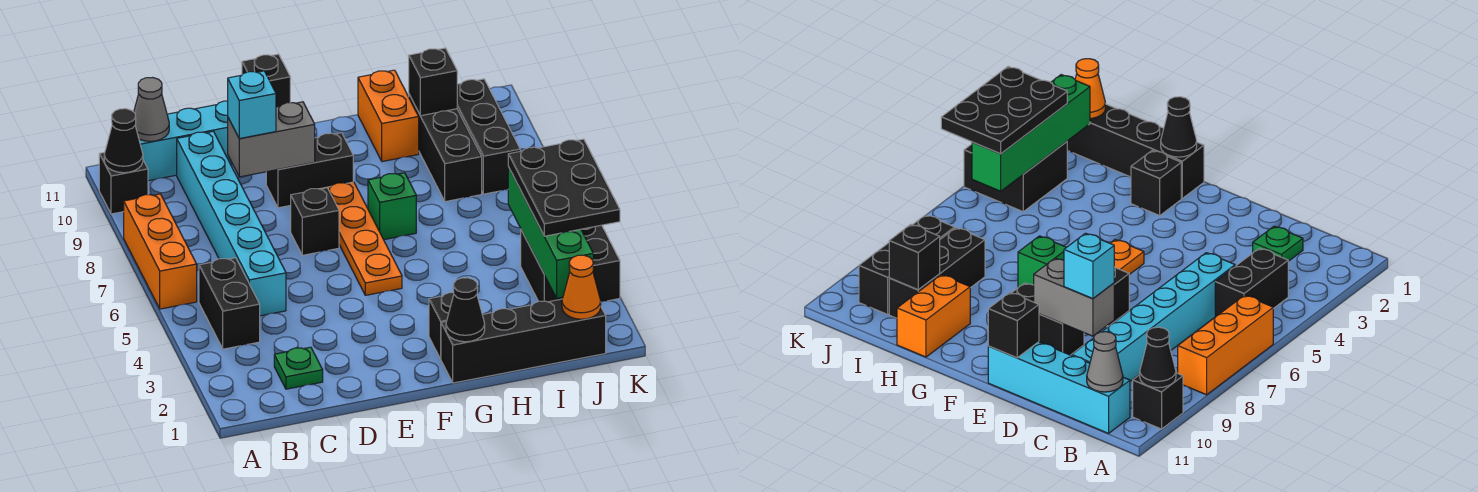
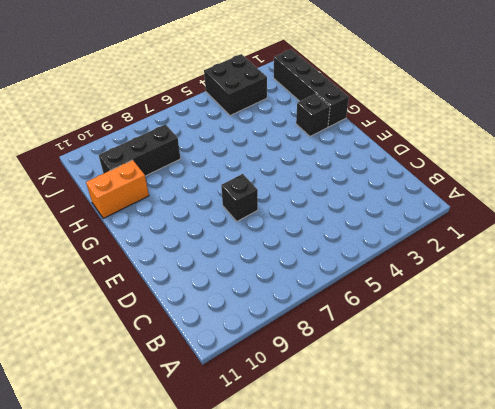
none -> orange brick A6:A8 level 1
none -> black brick A10 level 1
none -> black brick B4:B5 level 1

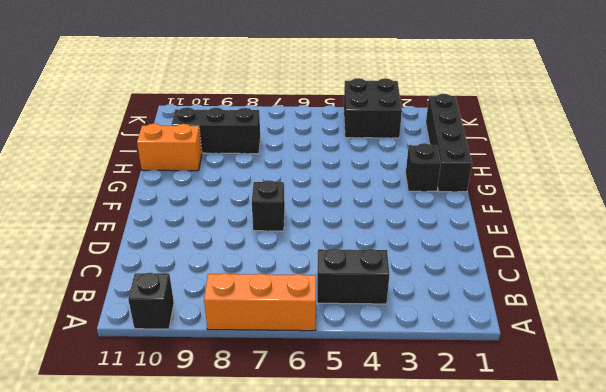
none -> cyan brick B11:E11 level 1
none -> green plate C2 level 1
none -> cyan brick C5:C10 level 1

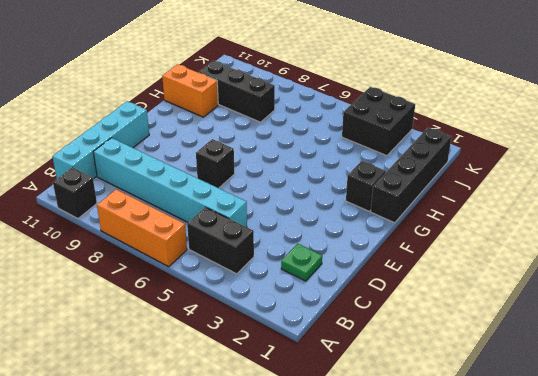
none -> black brick E9:F9 level 1
none -> orange plate F5:F8 level 1
none -> green brick G7 level 1

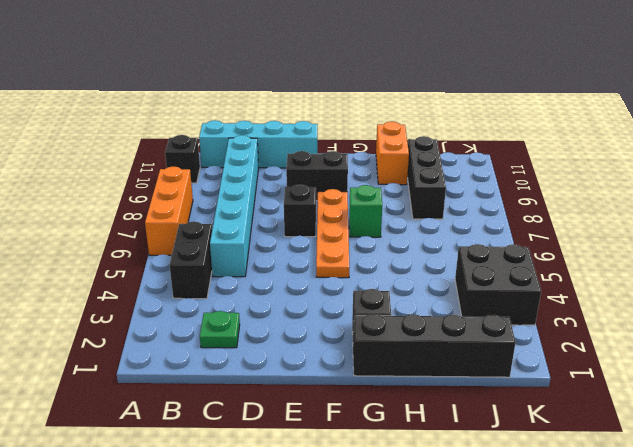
none -> black brick J8:J10 level 1
none -> black cone A10 level 2
none -> grey cone B11 level 2

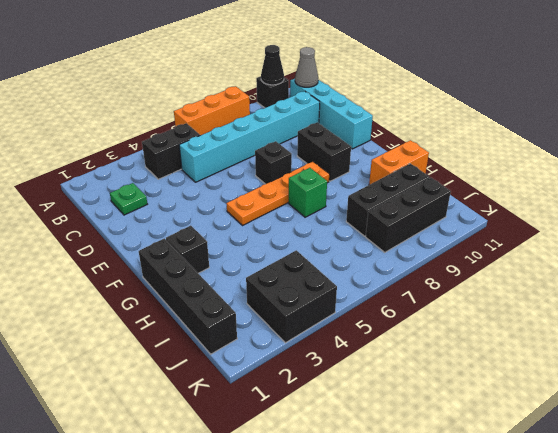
none -> grey brick D9:E9 level 2
none -> black brick E11 level 2
none -> black cone G1 level 2

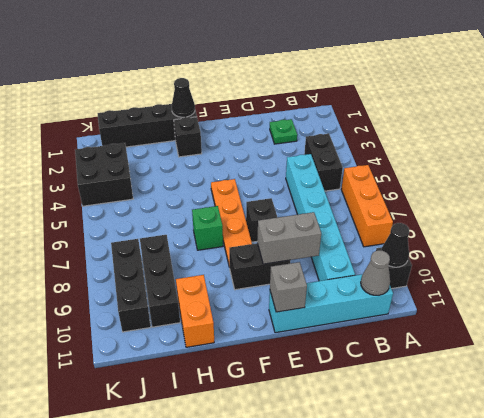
grey brick E11 level 2 -> black brick E11 level 2
none -> black brick I10 level 2
none -> orange cone J1 level 2
none -> green brick J2:J5 level 2

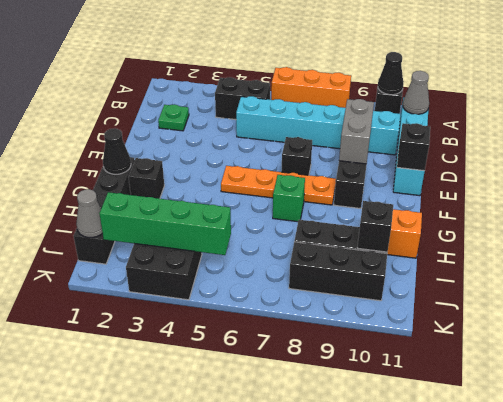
grey cone J1 level 2 -> orange cone J1 level 2
none -> cyan brick D9 level 3
none -> black plate J3:K5 level 3

